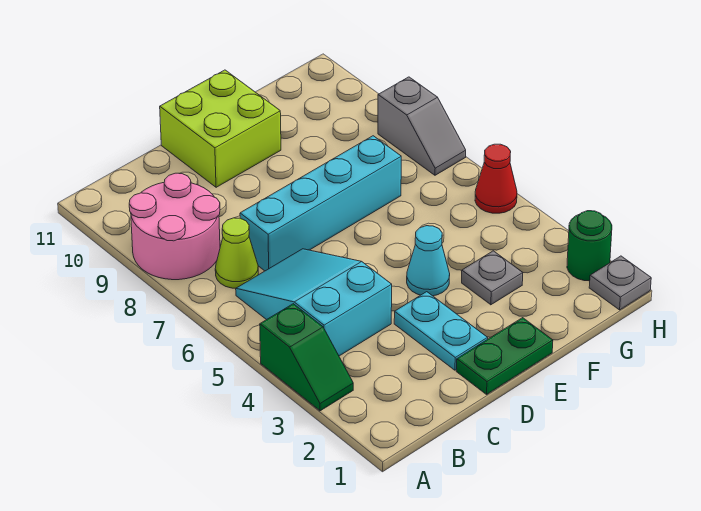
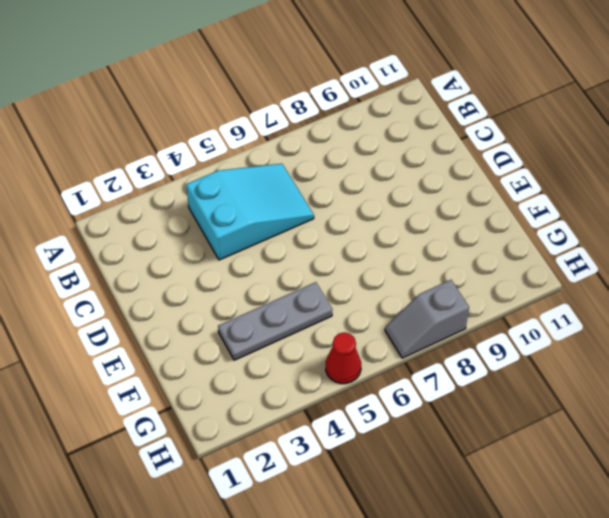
grey plate F3:F5 level 1 -> grey plate F3 level 1
none -> green slope A3:A4 level 1 top 4
none -> pink round brick A8:B9 level 1
none -> lime cone B7 level 1

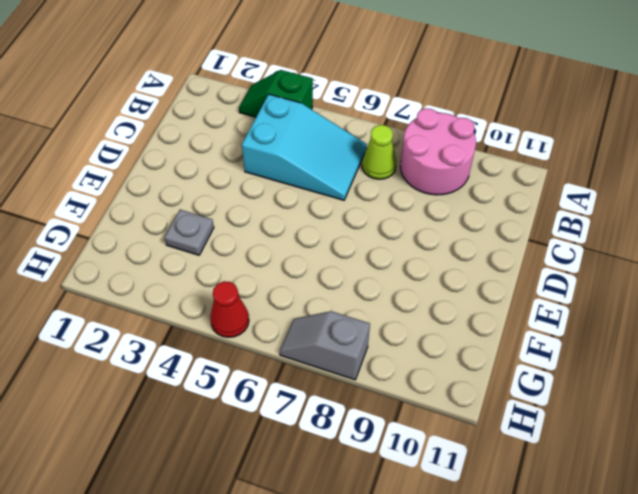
none -> cyan brick C7:F7 level 1
none -> green plate D1:E1 level 1
none -> cyan plate D2:D3 level 1

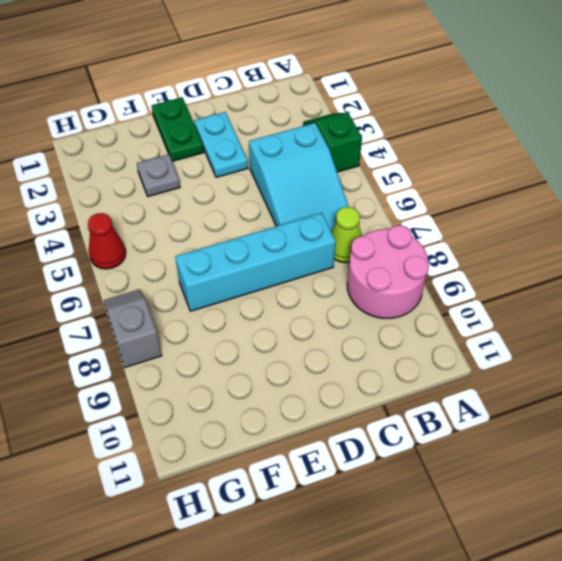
green plate E1:E2 level 1 -> green plate D1:E1 level 1
none -> lime brick D10:E11 level 1
none -> cyan cone E4 level 1
none -> grey plate H1 level 1

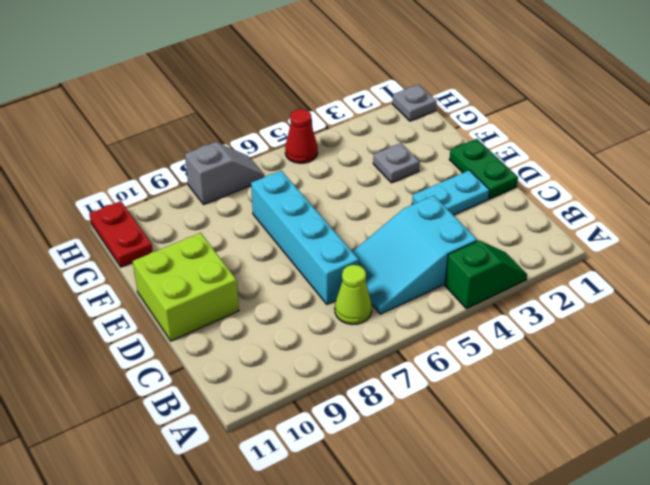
red plate G11:H11 level 1 -> none
none -> pink round brick A8:B9 level 1
none -> cyan cone E4 level 1
none -> green round brick H2 level 1

